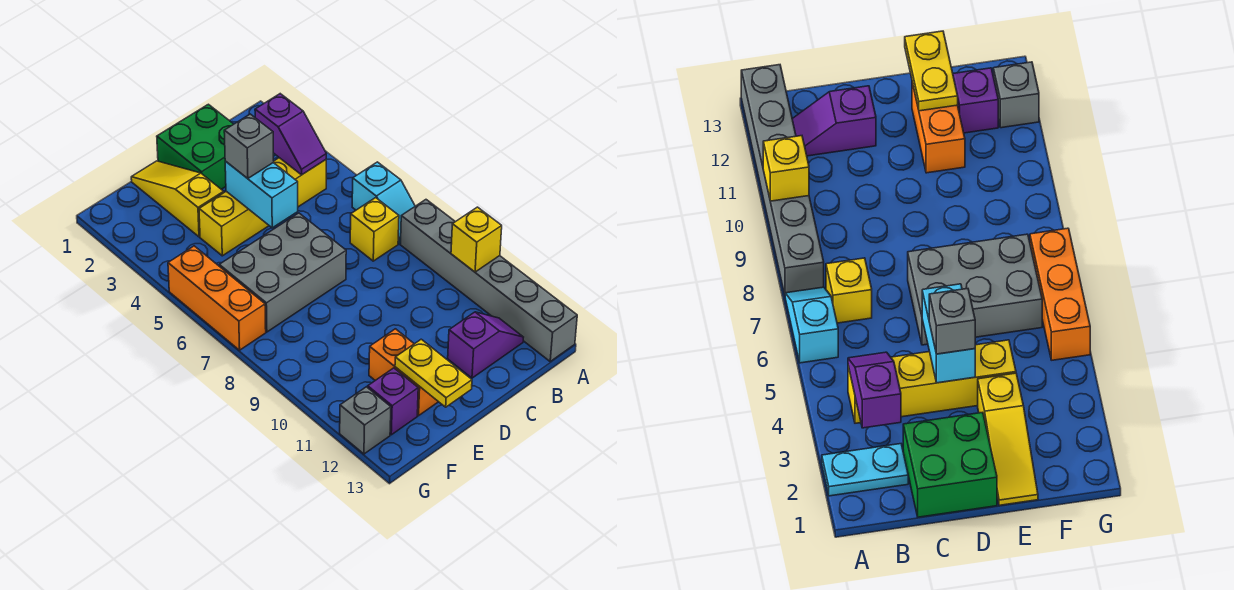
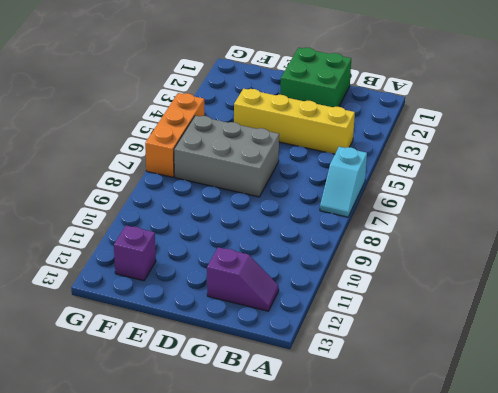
none -> cyan plate A2:B2 level 1
none -> grey brick A8:A13 level 1
none -> yellow brick B7 level 1

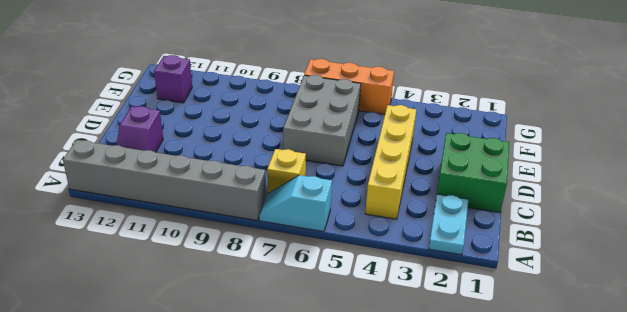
none -> yellow slope E1:E3 level 1 top 3
none -> orange brick E11:E12 level 1
none -> grey brick G12 level 1

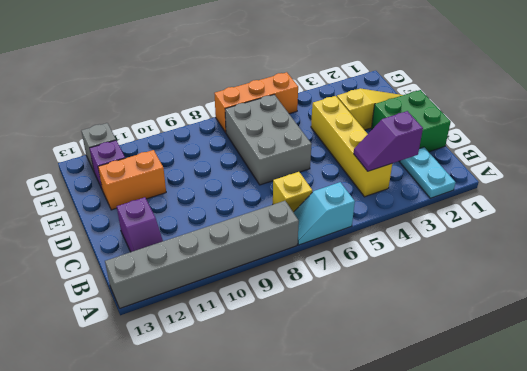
none -> yellow brick A10 level 2
none -> cyan brick D4:D5 level 2
none -> yellow plate E12:E13 level 2

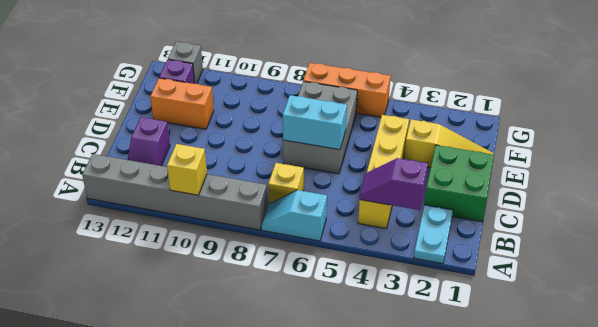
cyan brick D6:D7 level 2 -> cyan brick D4:D5 level 2
none -> yellow plate E12:E13 level 2
none -> grey brick D4 level 3

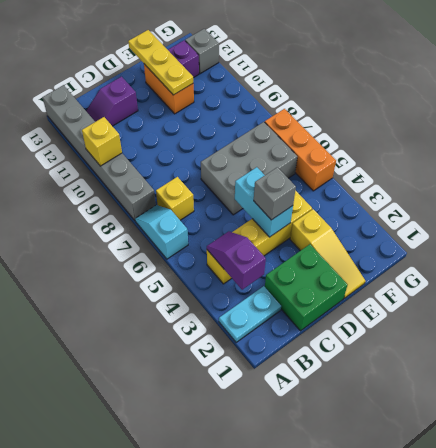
yellow plate E11:E13 level 2 -> yellow plate E12:E13 level 2

